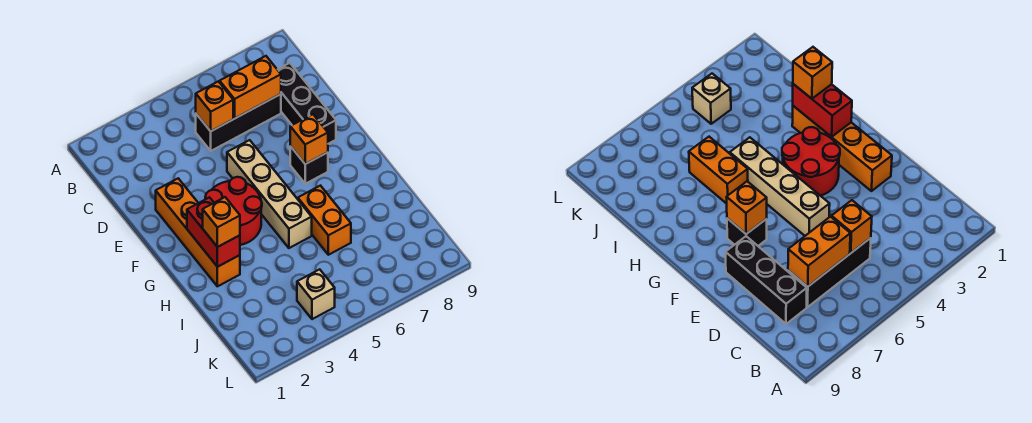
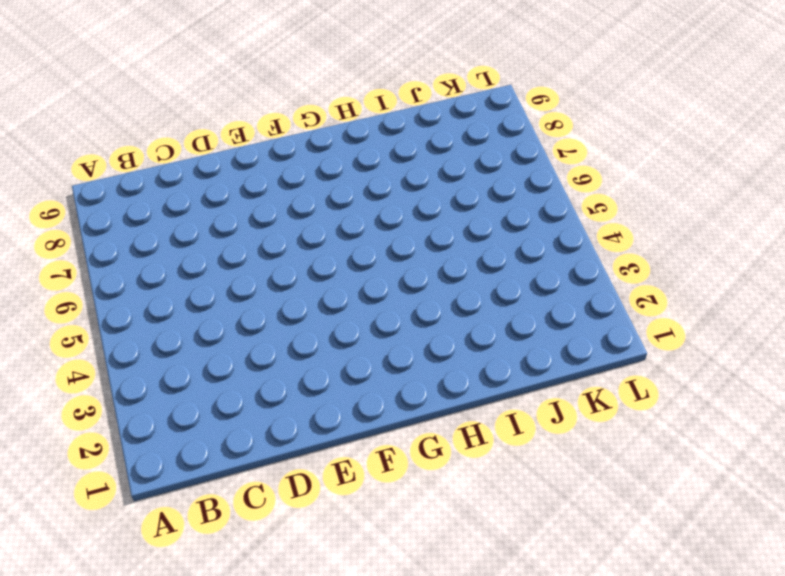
none -> black brick C5:C7 level 1
none -> black brick C8:E8 level 1
none -> orange brick E2:H2 level 1

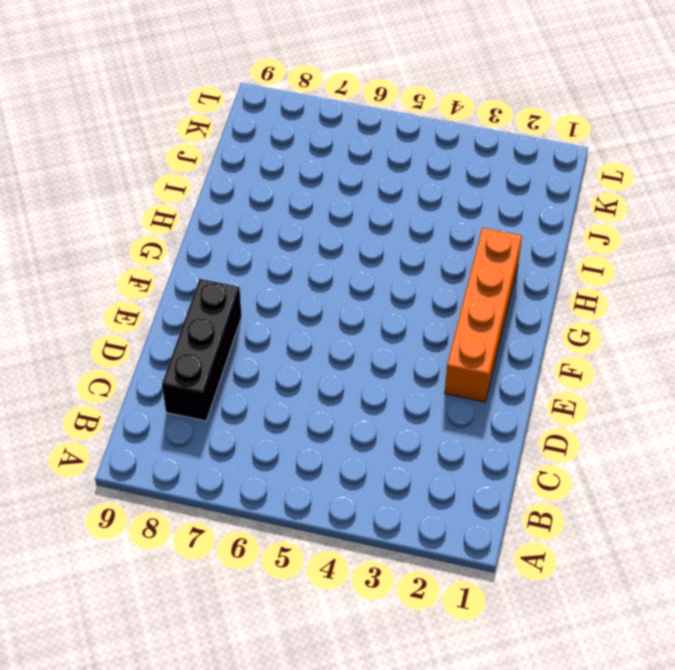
none -> black brick C5:C7 level 1
none -> tan brick E5:H5 level 1
none -> red round brick F3:G4 level 1

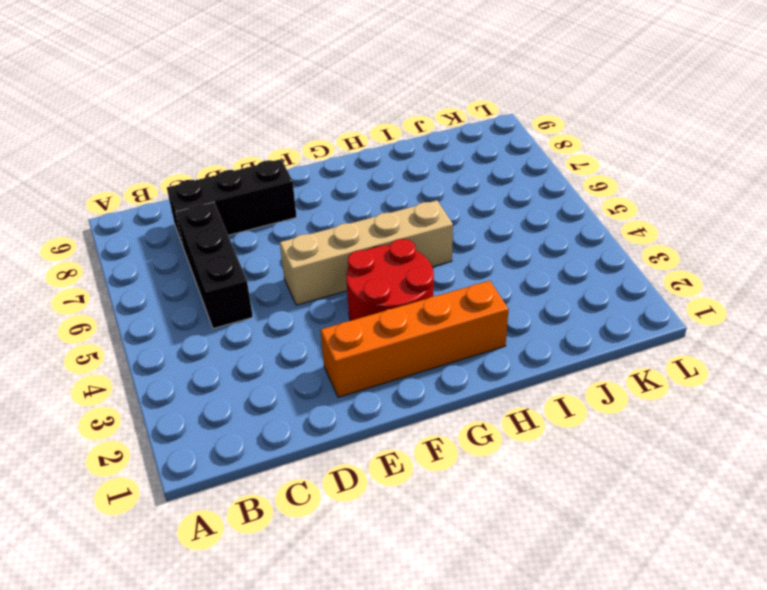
none -> black brick F7 level 1
none -> orange brick H6:I6 level 1
none -> tan brick K4 level 1

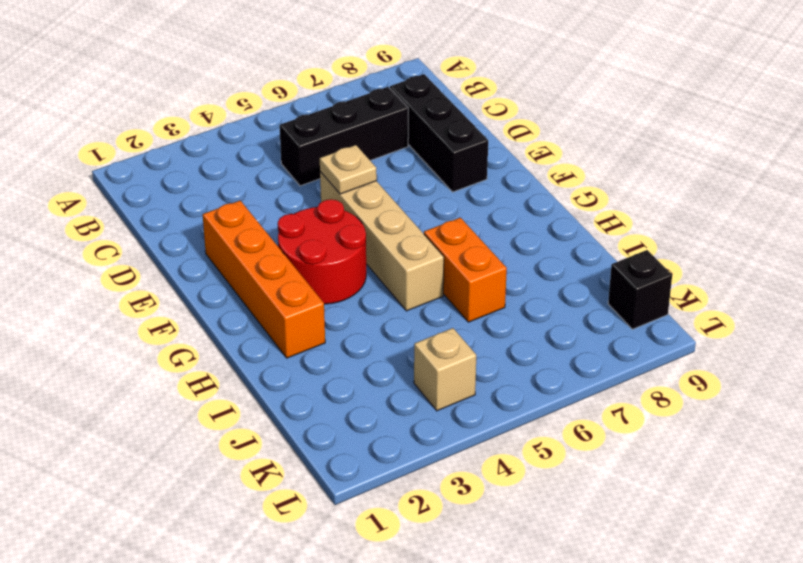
tan plate E5 level 2 -> none
black brick K9 level 1 -> black brick F7 level 1
none -> orange brick C5 level 2
none -> orange brick C6:C7 level 2
none -> orange brick F7 level 2

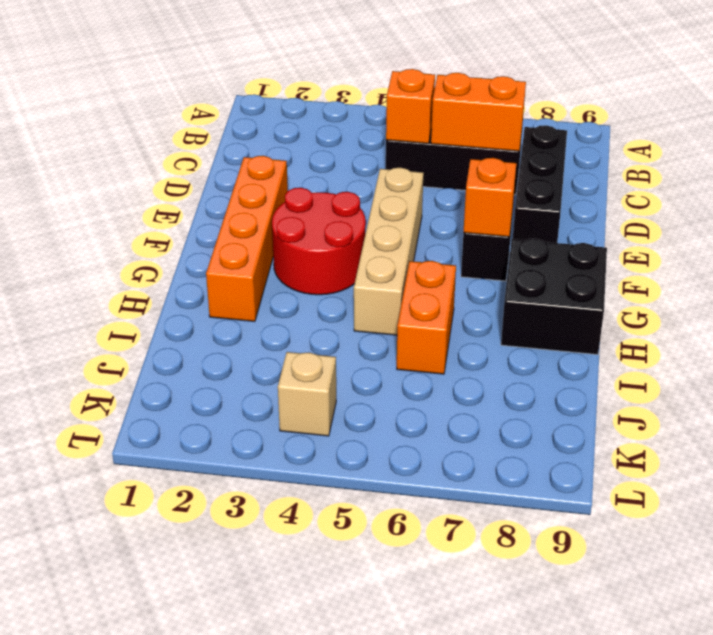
black brick G8:H9 level 1 -> none
none -> red brick G2:H2 level 2
none -> orange brick H2 level 3

